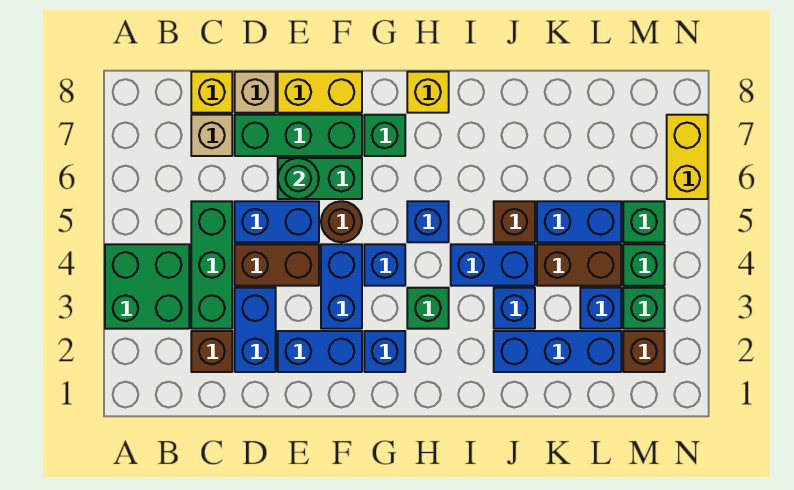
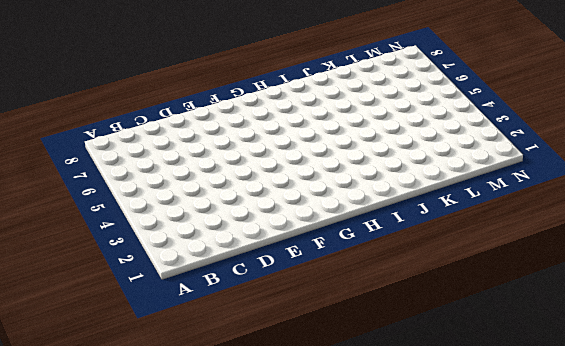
none -> green brick A3:B4 level 1
none -> brown brick C2 level 1
none -> green brick C3:C5 level 1
none -> tan brick C7 level 1

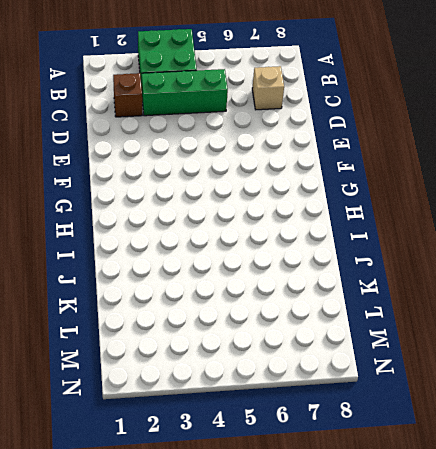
none -> yellow brick C8 level 1
none -> blue brick D2:D3 level 1
none -> brown brick D4:E4 level 1
none -> blue brick D5:E5 level 1

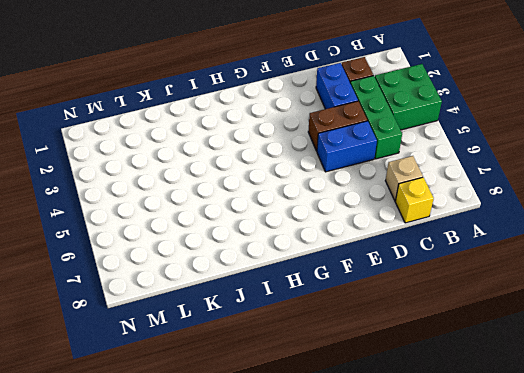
none -> green brick D7:F7 level 1
none -> tan brick D8 level 1
none -> blue brick E2:F2 level 1
none -> green brick E6:F6 level 1

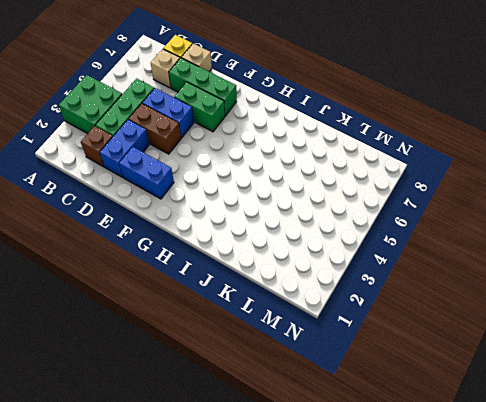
none -> yellow brick E8:F8 level 1
none -> blue brick F3:F4 level 1
none -> brown round brick F5 level 1
none -> blue brick G2 level 1

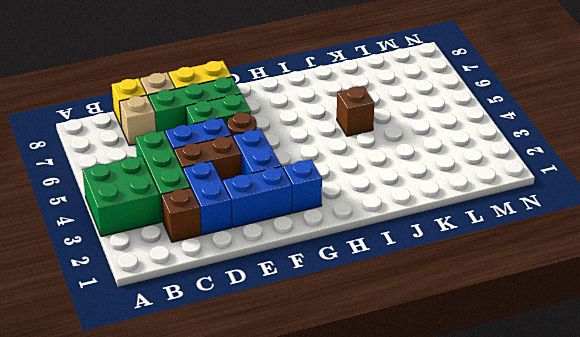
none -> blue brick G4 level 1
none -> green brick G7 level 1
none -> green brick H3 level 1
none -> blue brick H5 level 1

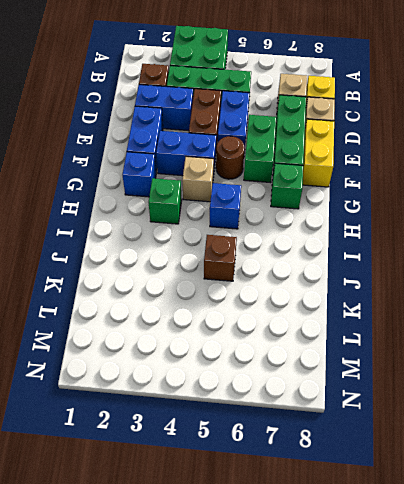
tan brick G4 level 1 -> blue brick G4 level 1
none -> yellow brick H8 level 1
none -> blue brick I4:J4 level 1
none -> blue brick J2:L2 level 1
none -> blue brick J3 level 1

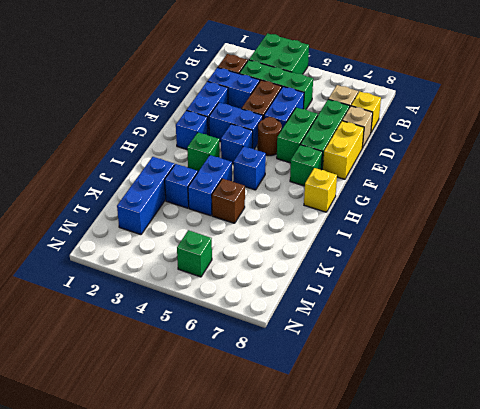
none -> brown brick K4:L4 level 1
none -> blue brick K5:L5 level 1
none -> blue brick L3 level 1
none -> brown brick M2 level 1

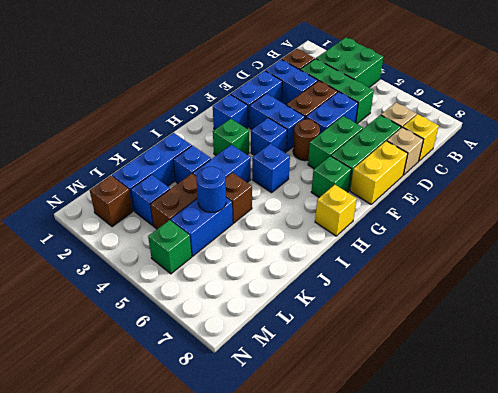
blue round brick K5 level 2 -> none
none -> green brick M3 level 1
none -> green brick M4 level 1
none -> yellow brick N6:N7 level 1
none -> green round brick E6 level 2

